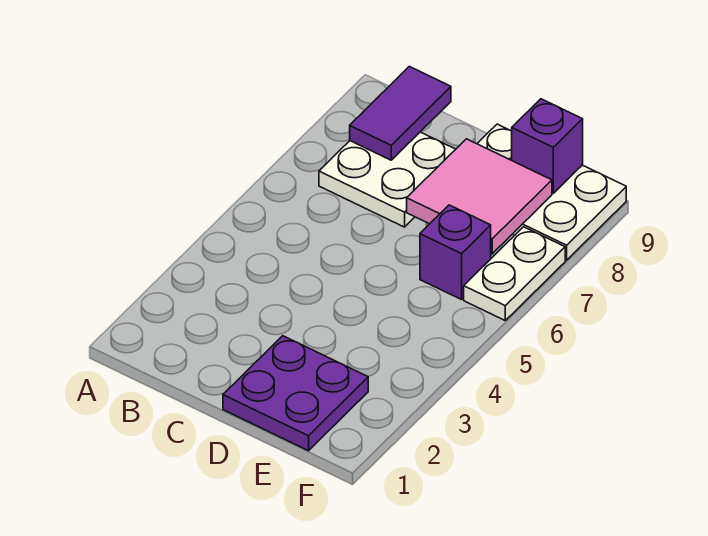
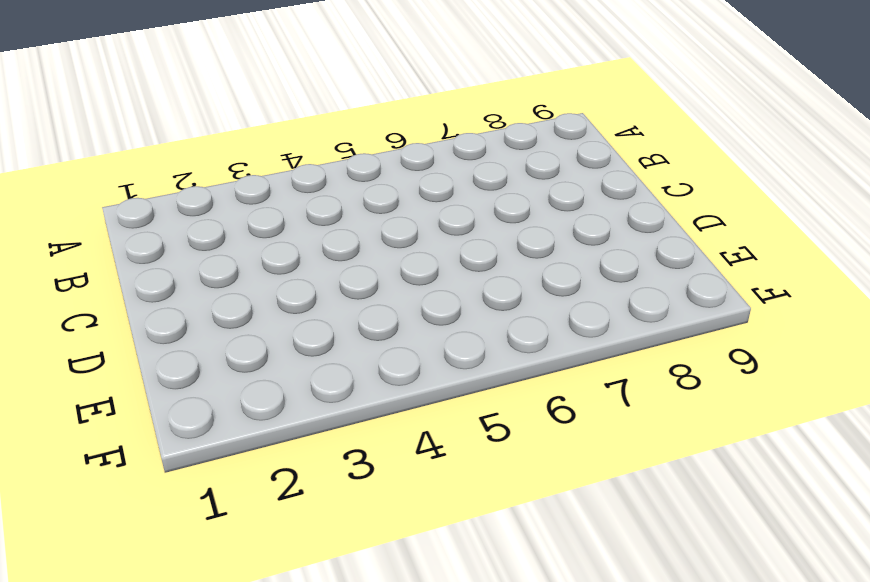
none -> white plate B7:C8 level 1
none -> purple plate D1:E2 level 1

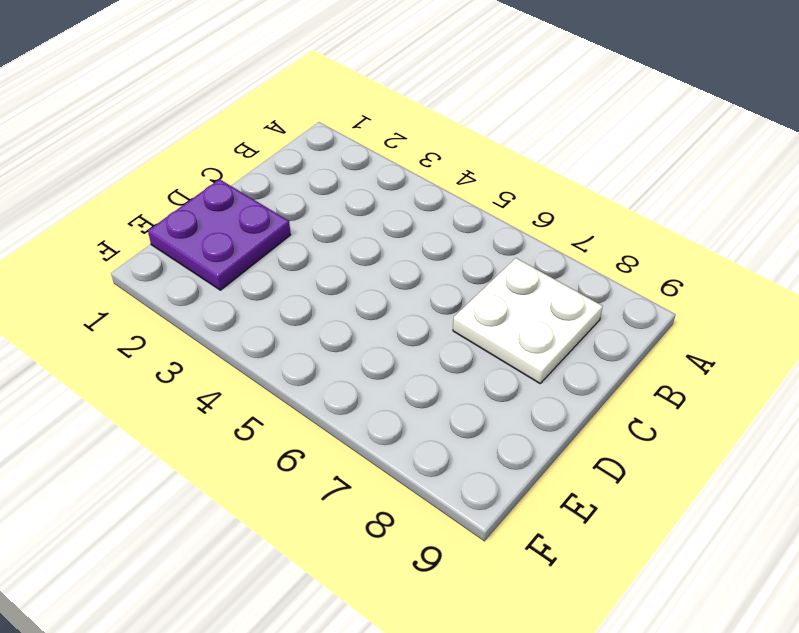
none -> white plate D8:F9 level 1
none -> purple brick E6 level 1

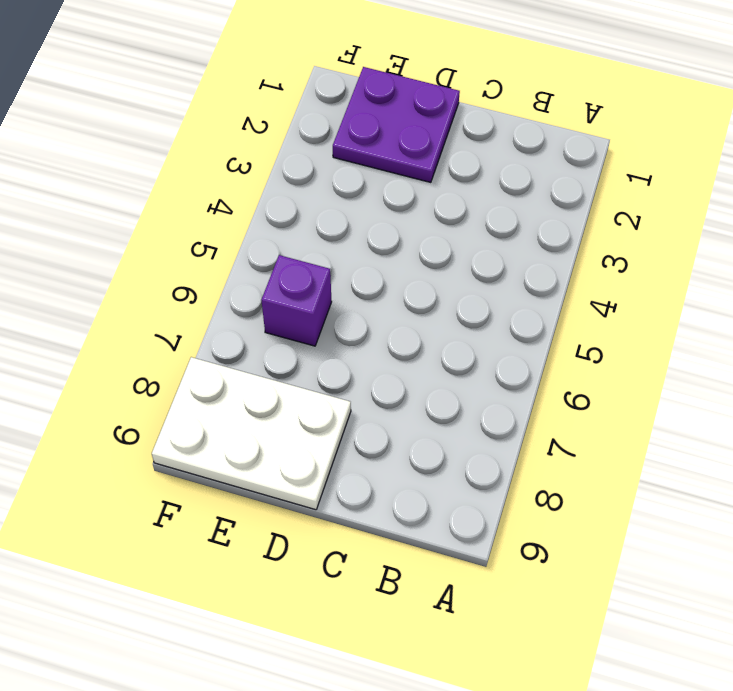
none -> white plate B7:C8 level 1
none -> white plate F6:F7 level 1

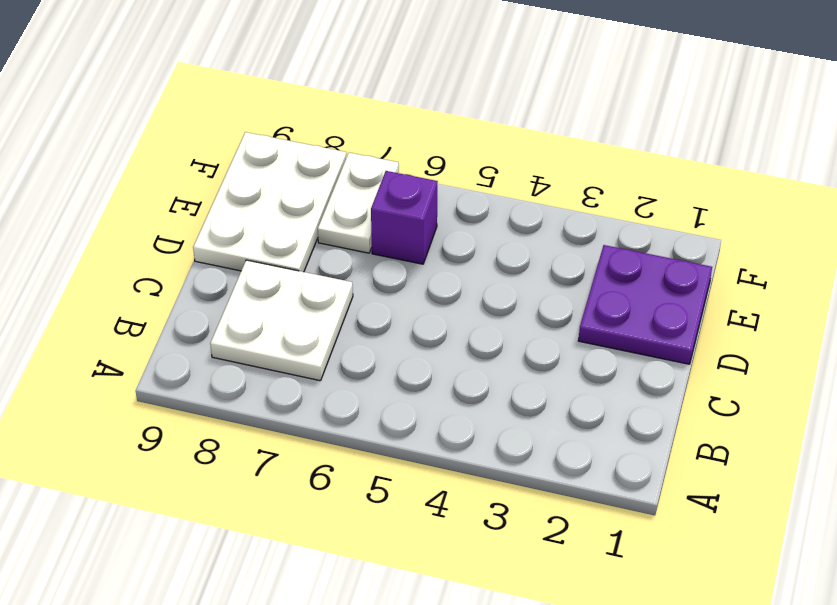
white plate E7:F7 level 1 -> white plate F6:F7 level 1
none -> purple tile B8:B9 level 2
none -> pink tile D7:E8 level 2

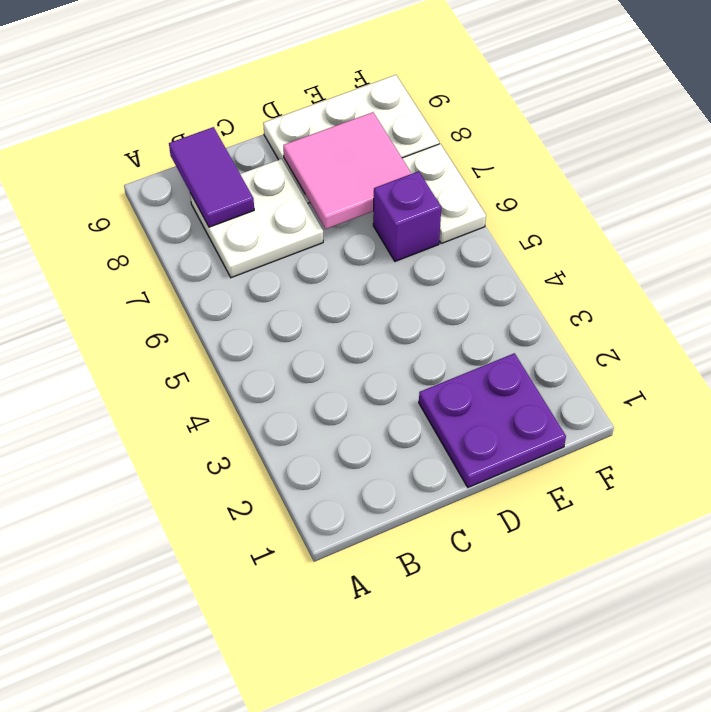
none -> purple brick E9 level 2

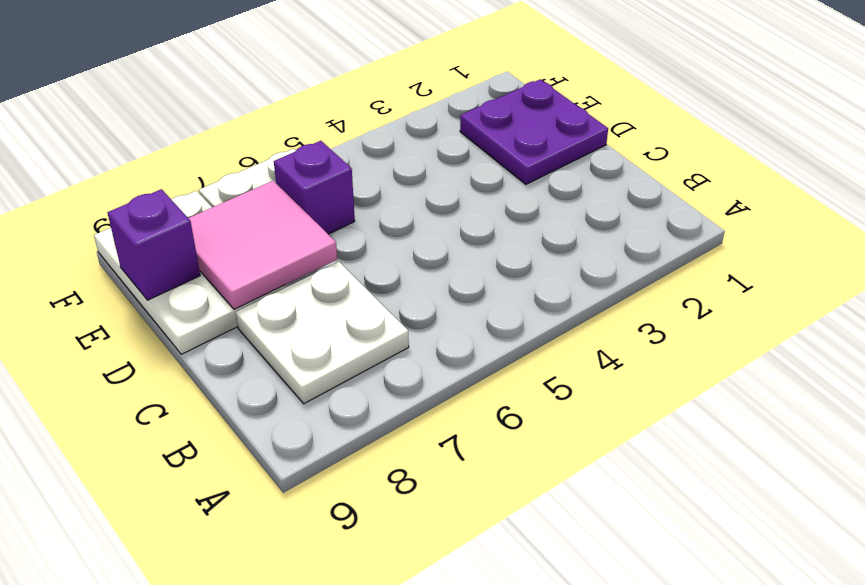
none -> purple tile B8:B9 level 2

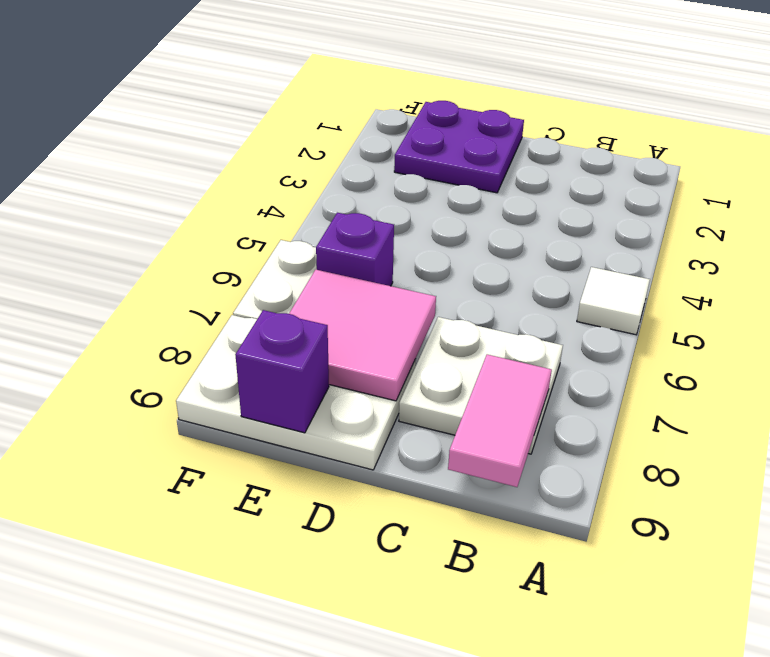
white tile A5 level 1 -> none
pink tile B8:B9 level 2 -> purple tile B8:B9 level 2

